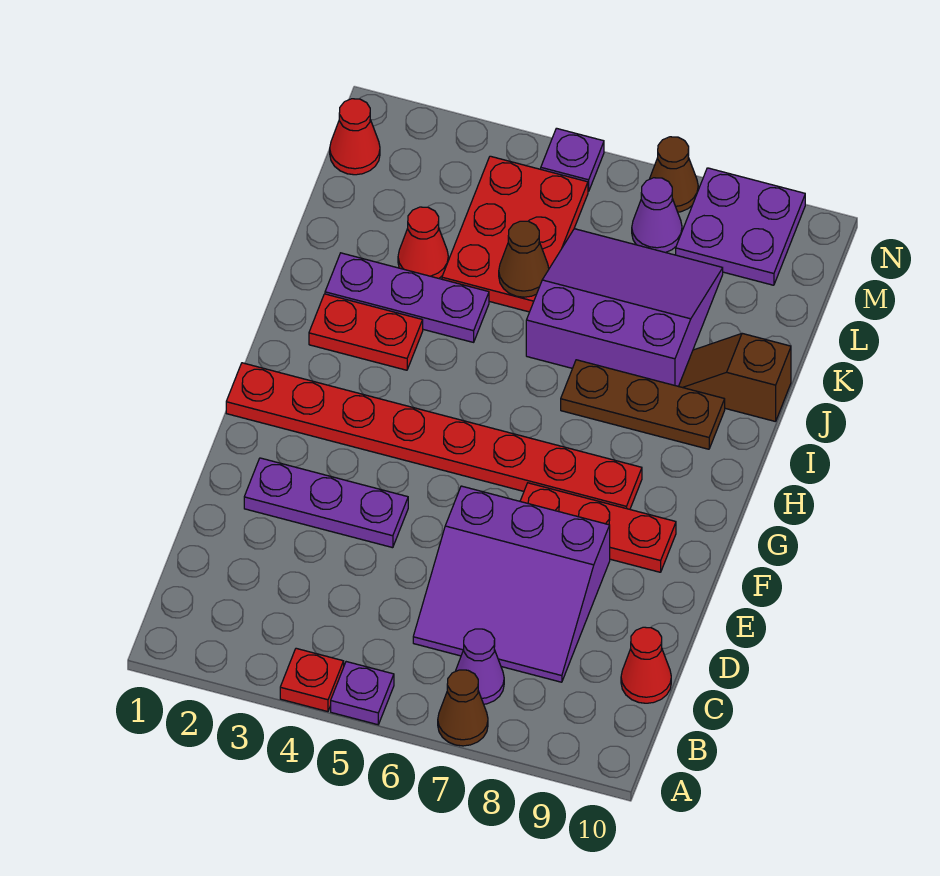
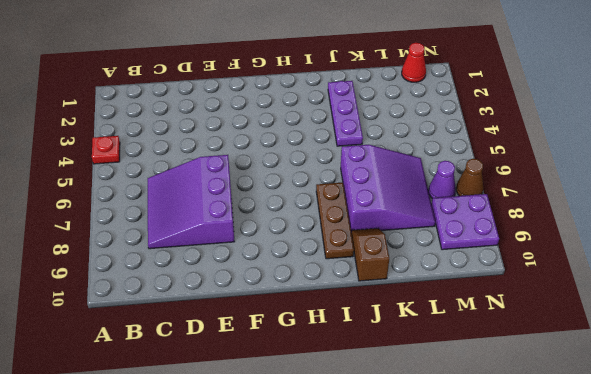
none -> purple plate A5 level 1
none -> brown cone A7 level 1
none -> purple cone B7 level 1

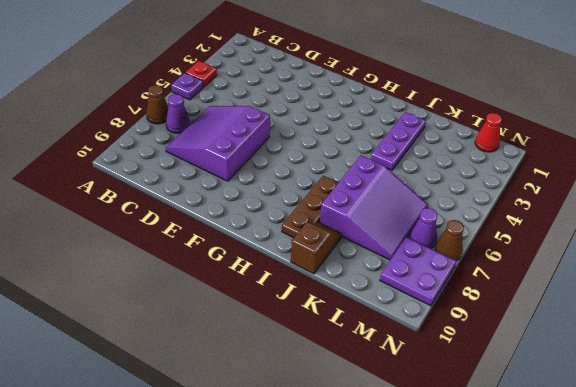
none -> red cone C10 level 1
none -> purple plate E2:E4 level 1
none -> red plate F7:F9 level 1

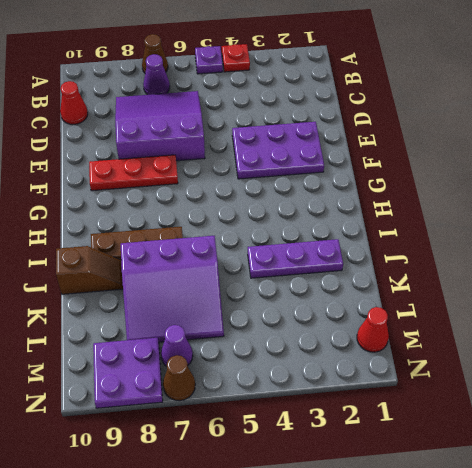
purple plate E2:F4 level 1 -> purple plate E2:E4 level 1
none -> red plate G1:G8 level 1
none -> red plate I2:I3 level 1
none -> red cone K3 level 1

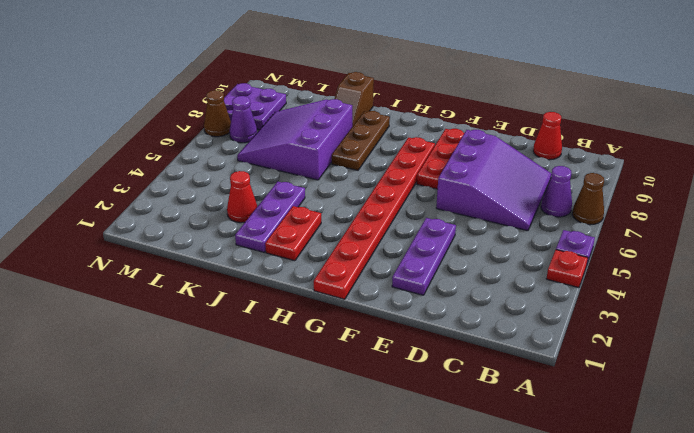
none -> red plate K4:M5 level 1
none -> red cone M1 level 1
none -> purple plate N5 level 1

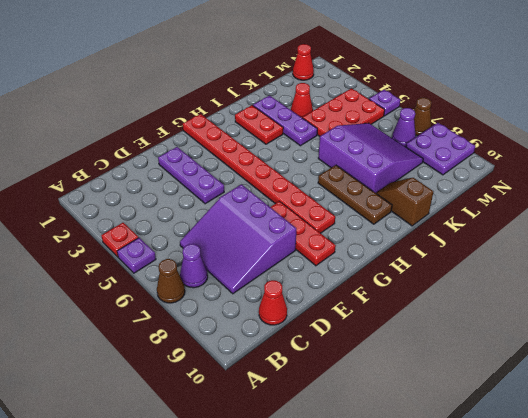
none -> brown cone K5 level 2

